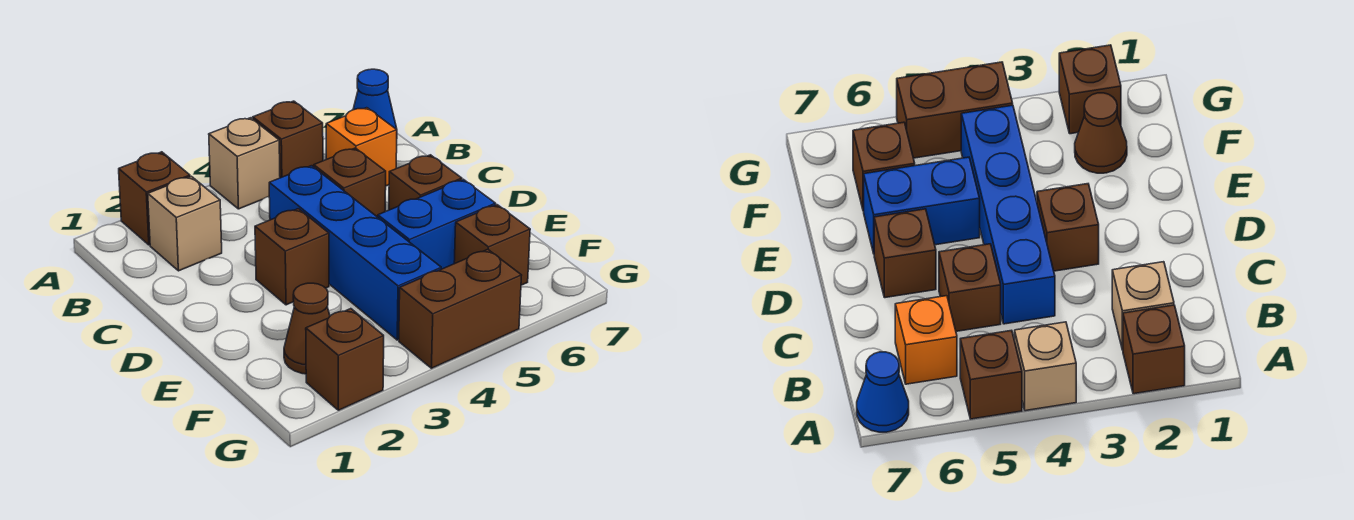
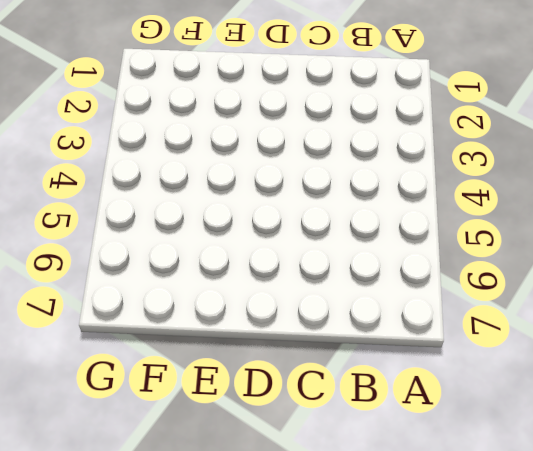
none -> brown brick A2 level 1
none -> tan brick A4 level 1
none -> brown brick A5 level 1

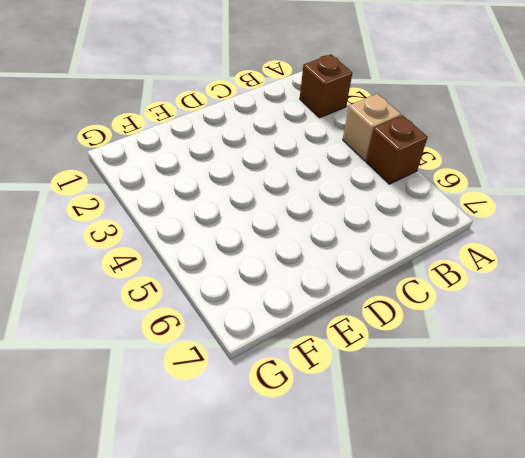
none -> blue cone A7 level 1
none -> tan brick B2 level 1
none -> orange brick B6 level 1

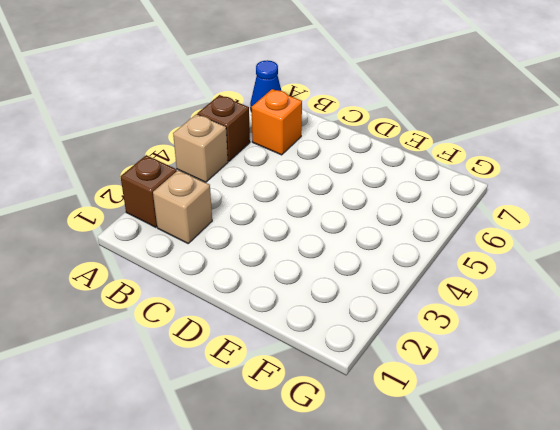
none -> blue brick C4:F4 level 1
none -> brown brick C5 level 1
none -> brown brick D3 level 1

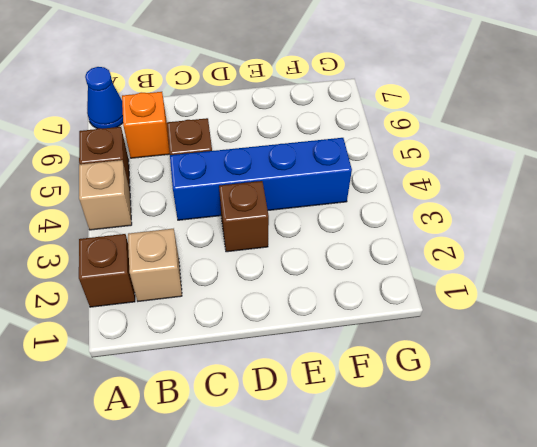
none -> brown brick D6 level 1
none -> blue brick E5:E6 level 1
none -> brown cone F2 level 1

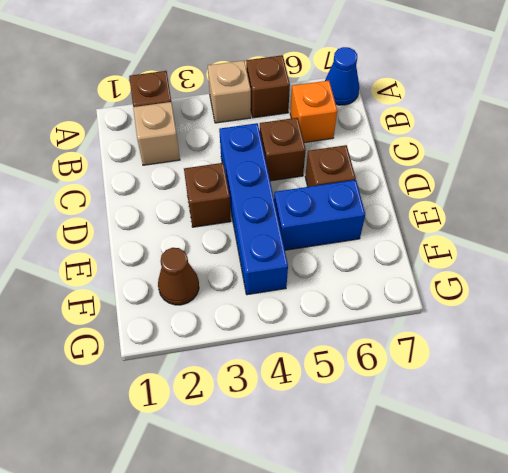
none -> brown brick F6 level 1
none -> brown brick G2 level 1
none -> brown brick G4:G5 level 1

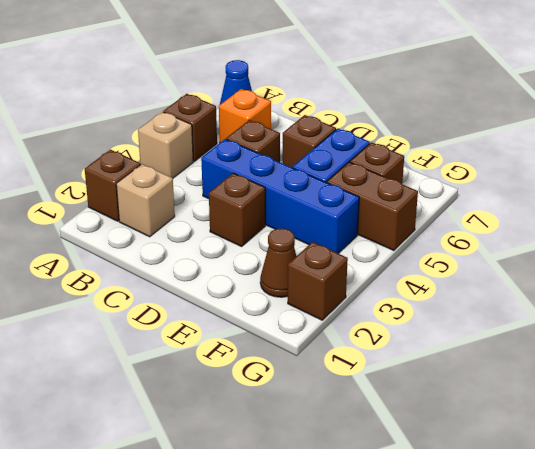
brown brick F5:G5 level 1 -> brown brick G4:G5 level 1

